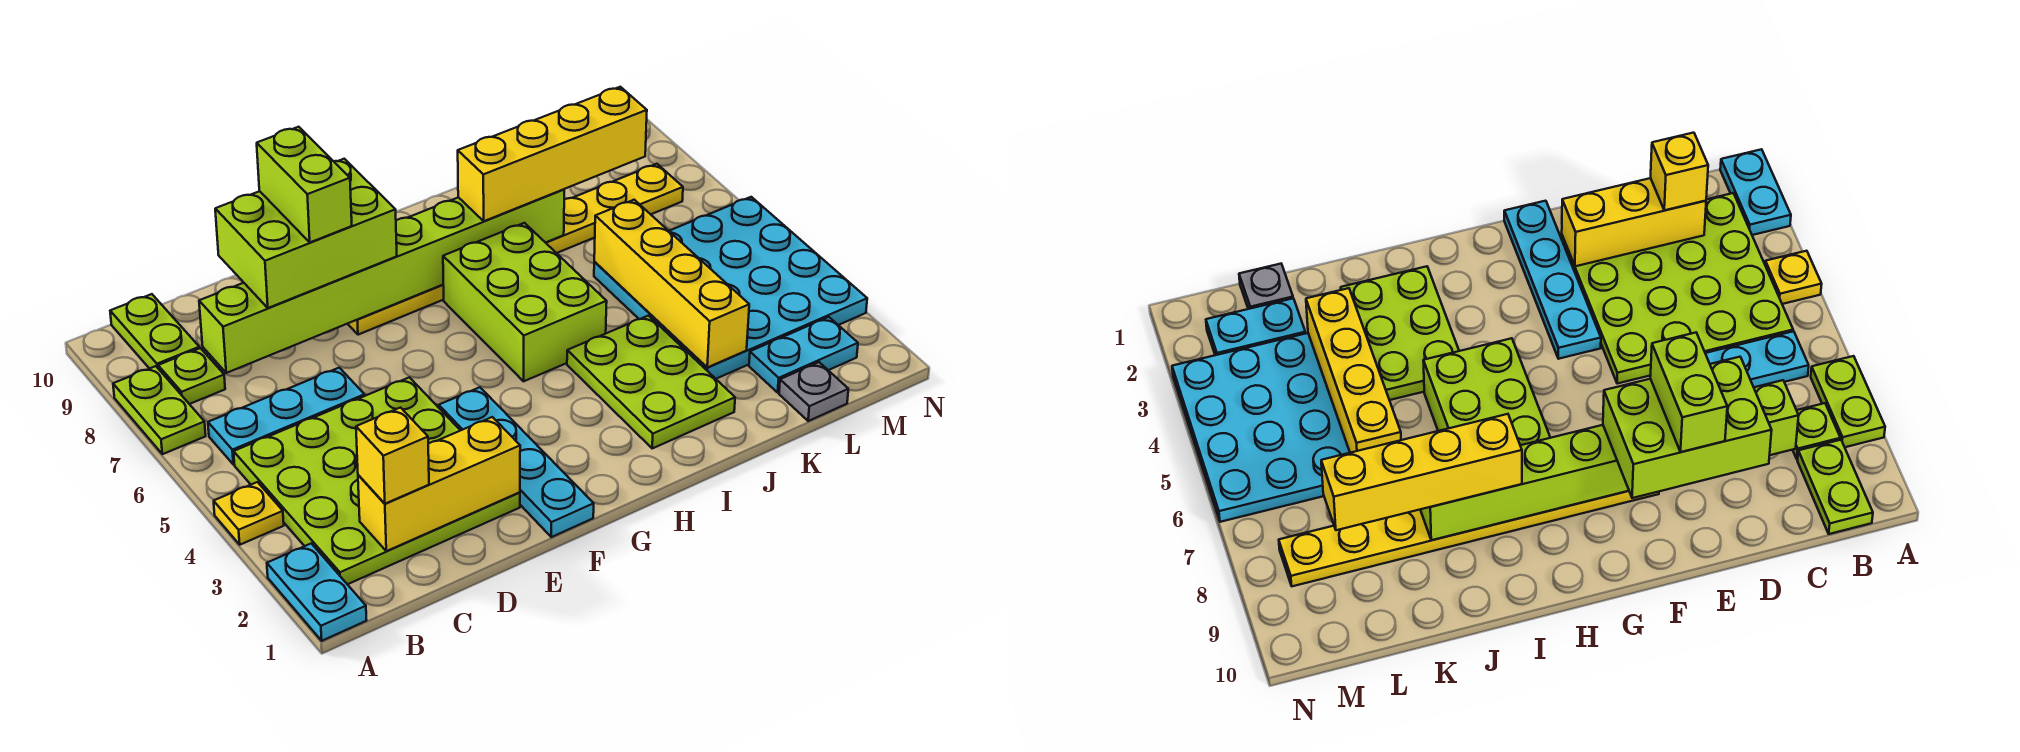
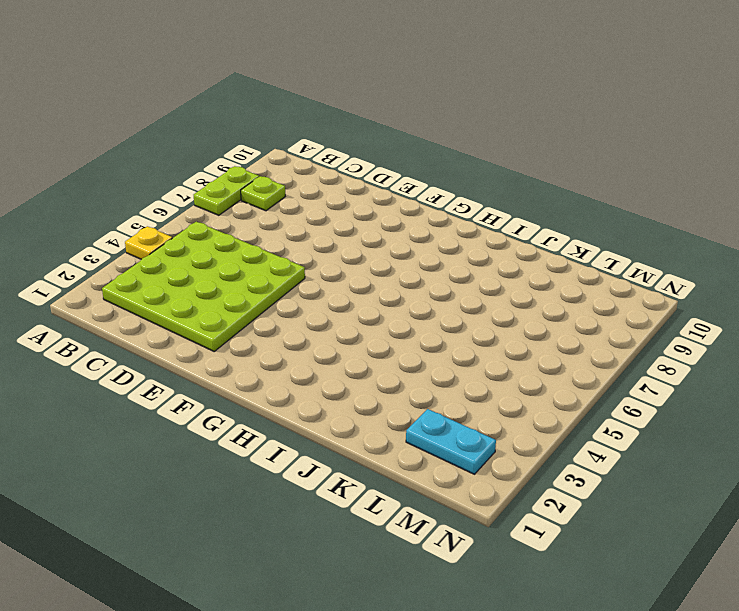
none -> cyan plate A1:A2 level 1
none -> cyan plate B6:D6 level 1
none -> lime plate B9:B10 level 1

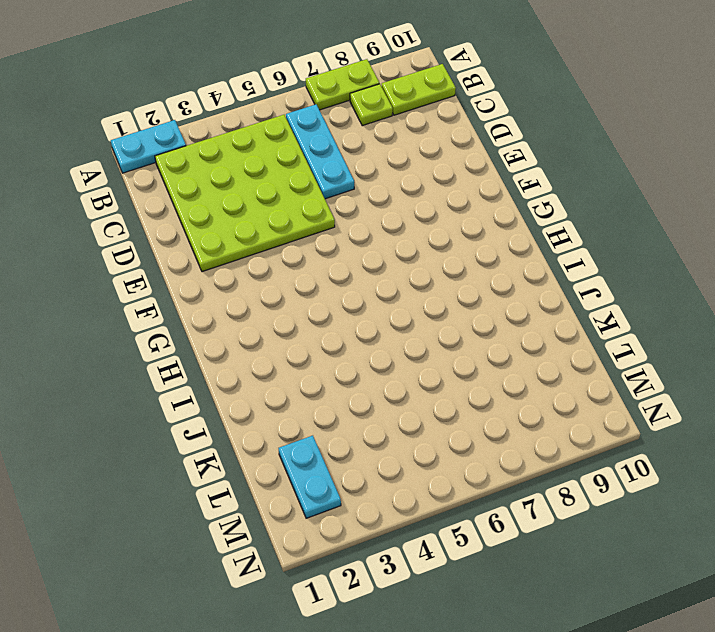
none -> yellow plate A4 level 1
none -> cyan plate F1:F4 level 1
none -> yellow plate F8:M8 level 1

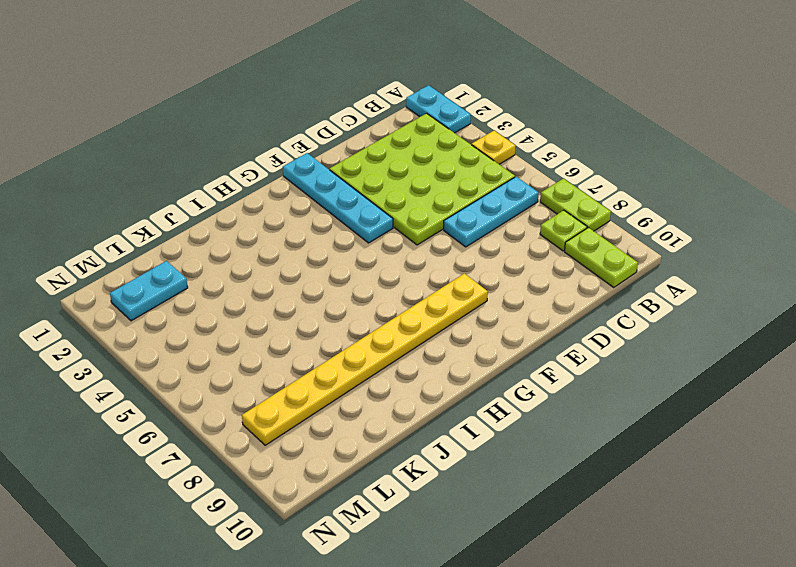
none -> lime brick H5:I7 level 1
none -> lime plate I2:J4 level 1
none -> cyan plate K3:N6 level 1

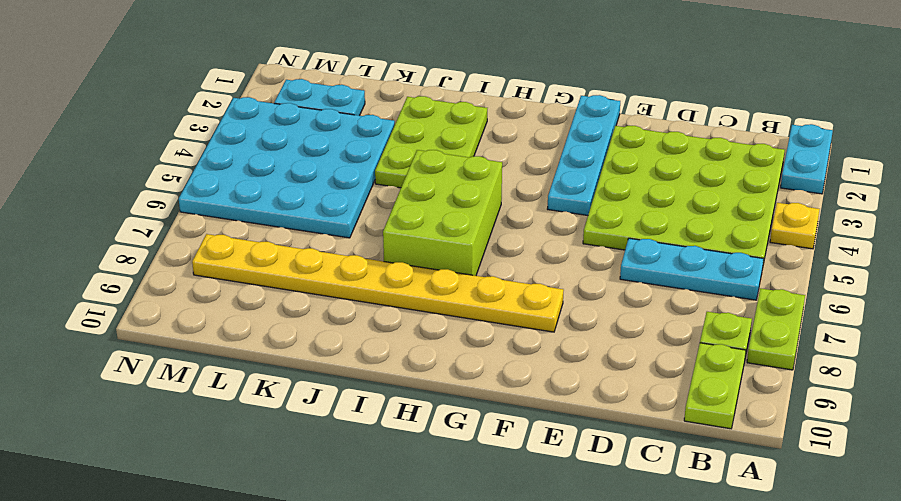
none -> grey plate L1 level 1
none -> yellow brick C2:E2 level 2
none -> lime brick C8:J8 level 2

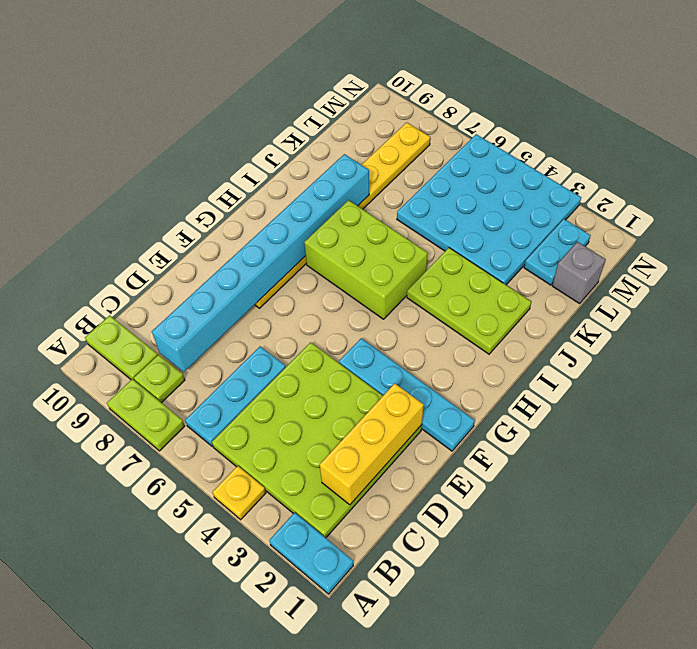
cyan brick C8:J8 level 2 -> lime brick C8:J8 level 2
grey brick L1 level 1 -> grey plate L1 level 1
none -> yellow brick K3:K6 level 2
none -> yellow brick C2 level 3
none -> lime brick D8:F9 level 3

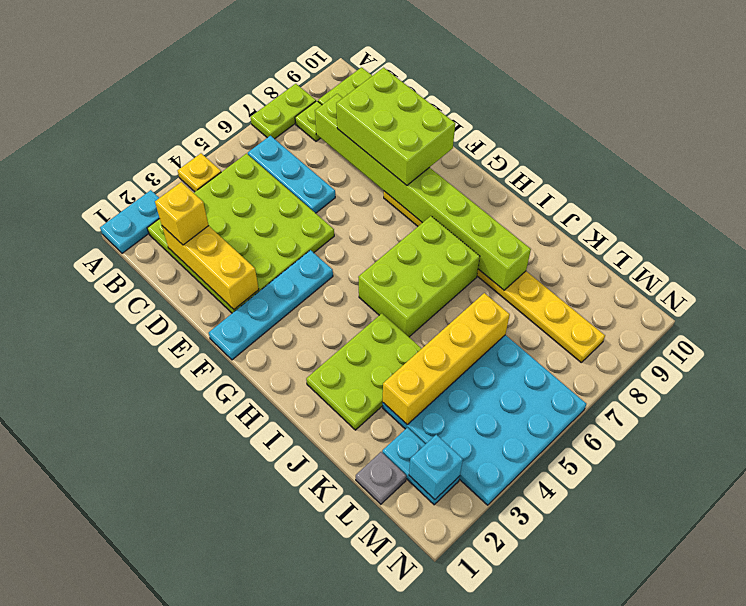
cyan brick M2 level 2 -> none
none -> yellow brick I8:L8 level 3
none -> lime brick E8:E9 level 4

